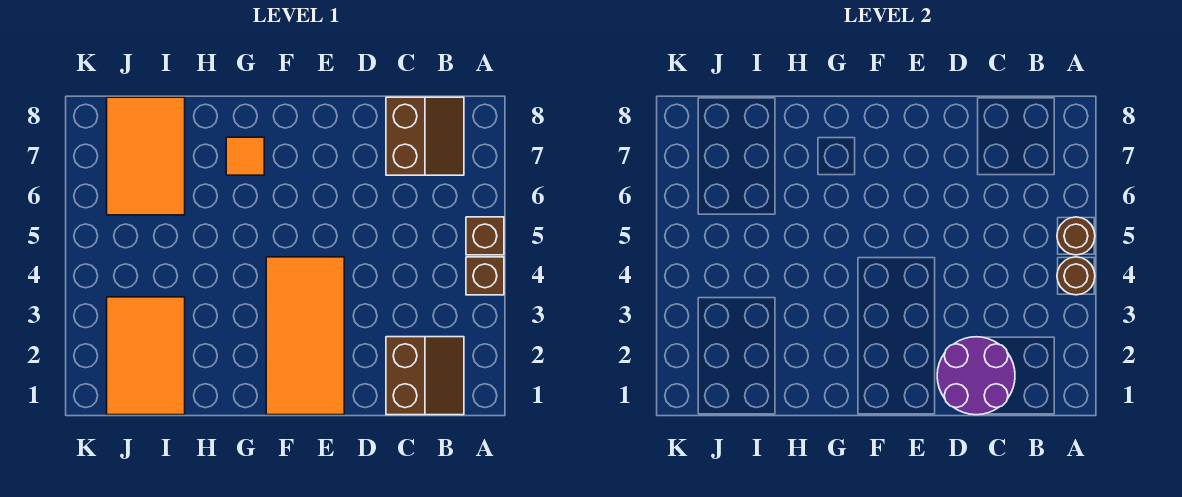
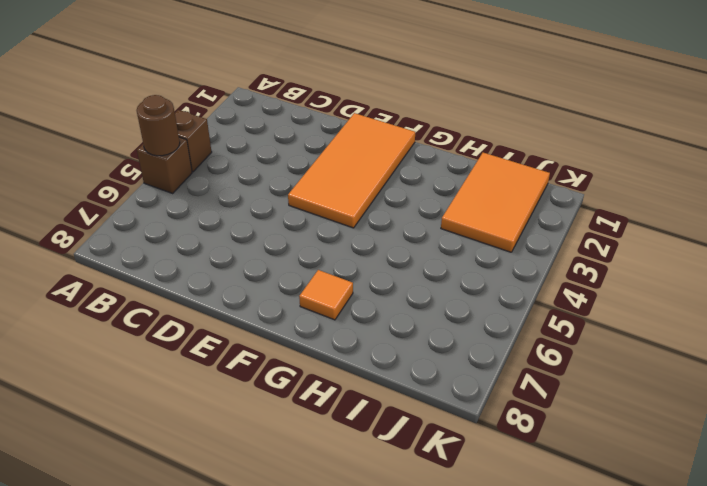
none -> brown slope B1:C2 level 1 top C
none -> brown slope B7:C8 level 1 top C

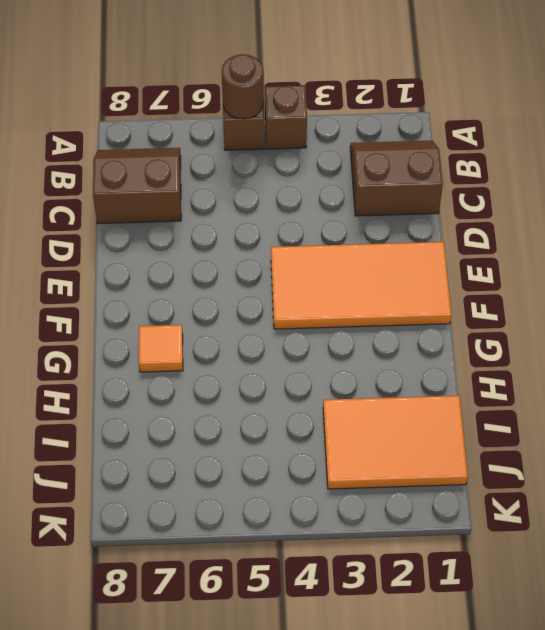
none -> orange tile I6:J8 level 1
none -> brown round brick A4 level 2

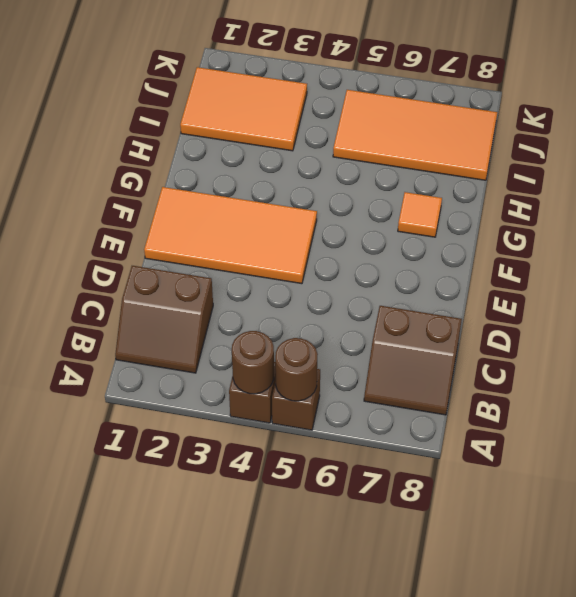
orange tile I5:J8 level 1 -> orange tile I6:J8 level 1
none -> purple round brick C1:D2 level 2

